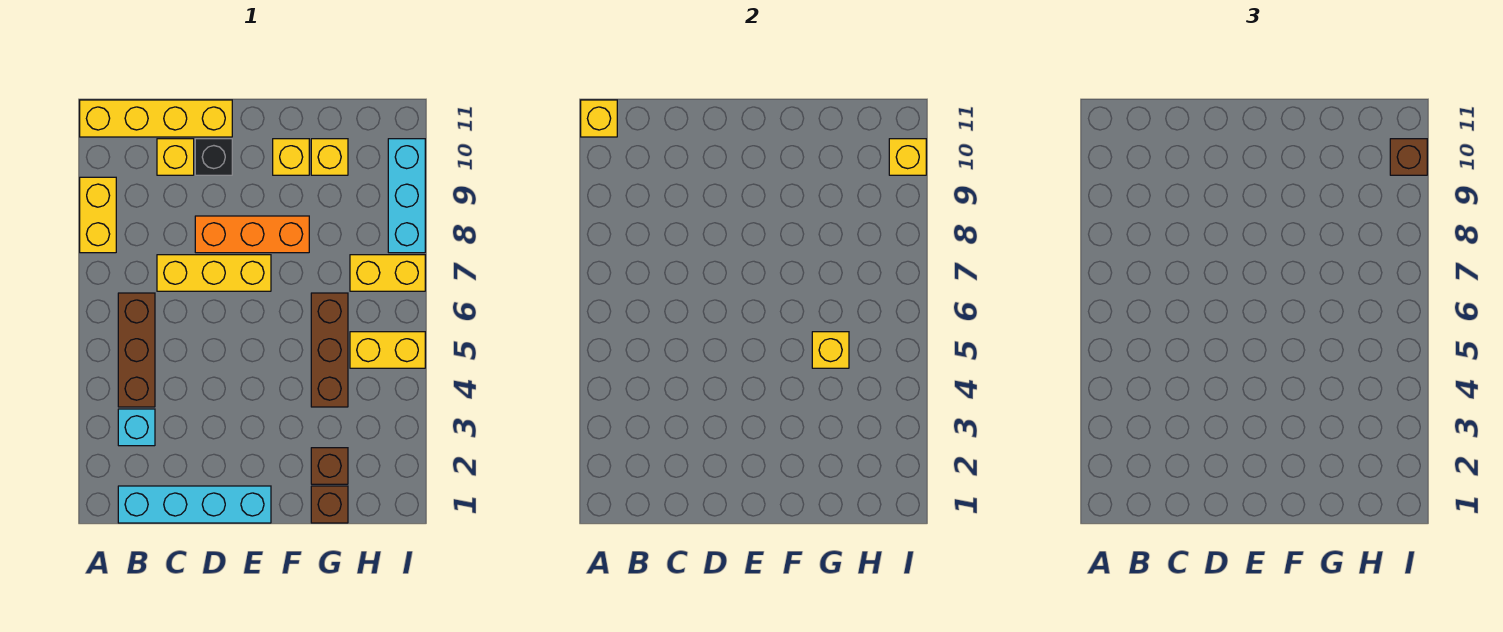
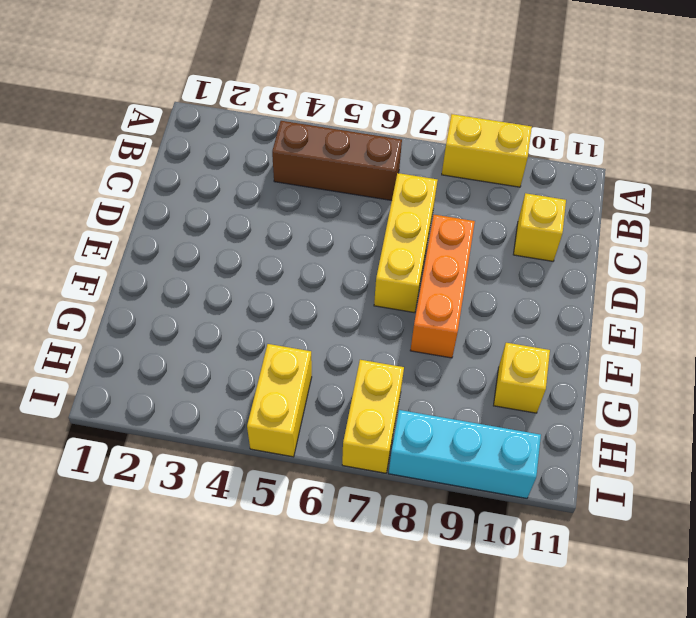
none -> yellow brick A11:D11 level 1
none -> cyan brick B1:E1 level 1
none -> cyan brick B3 level 1

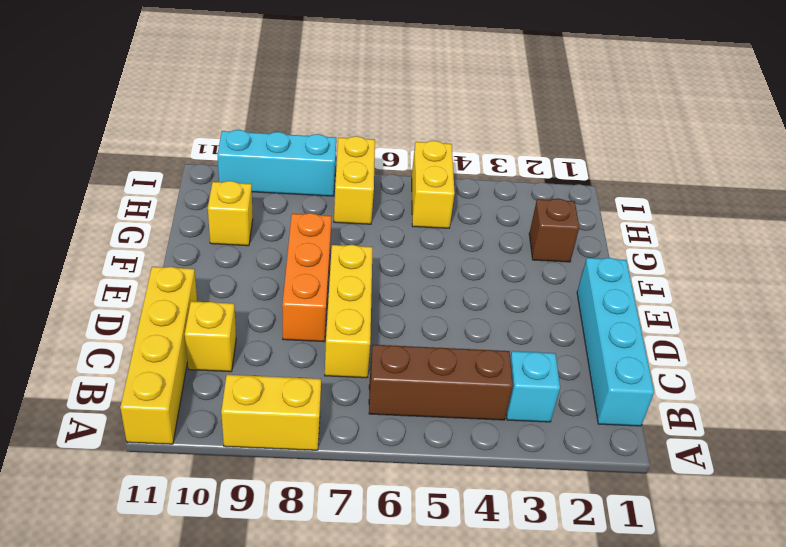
none -> black brick D10 level 1
none -> yellow brick F10 level 1
none -> brown brick G1 level 1

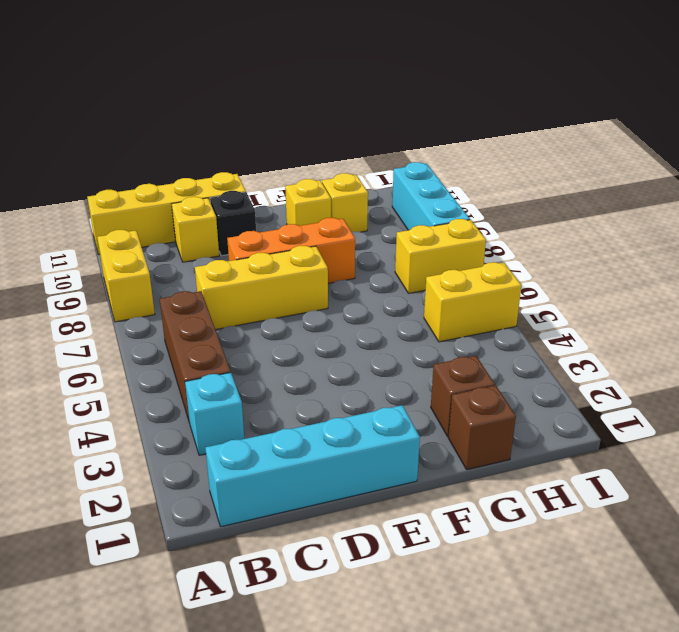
none -> brown brick G4:G6 level 1
none -> yellow brick A11 level 2
none -> yellow brick G5 level 2

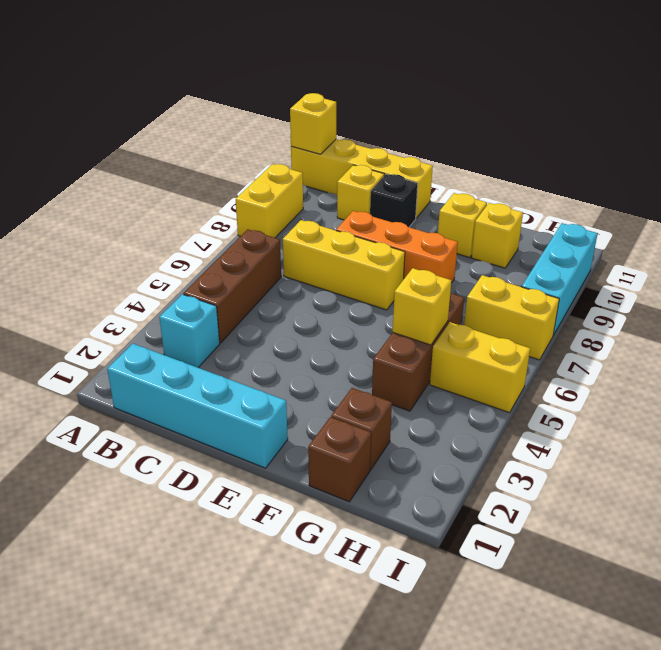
none -> yellow brick I10 level 2
none -> brown brick I10 level 3

